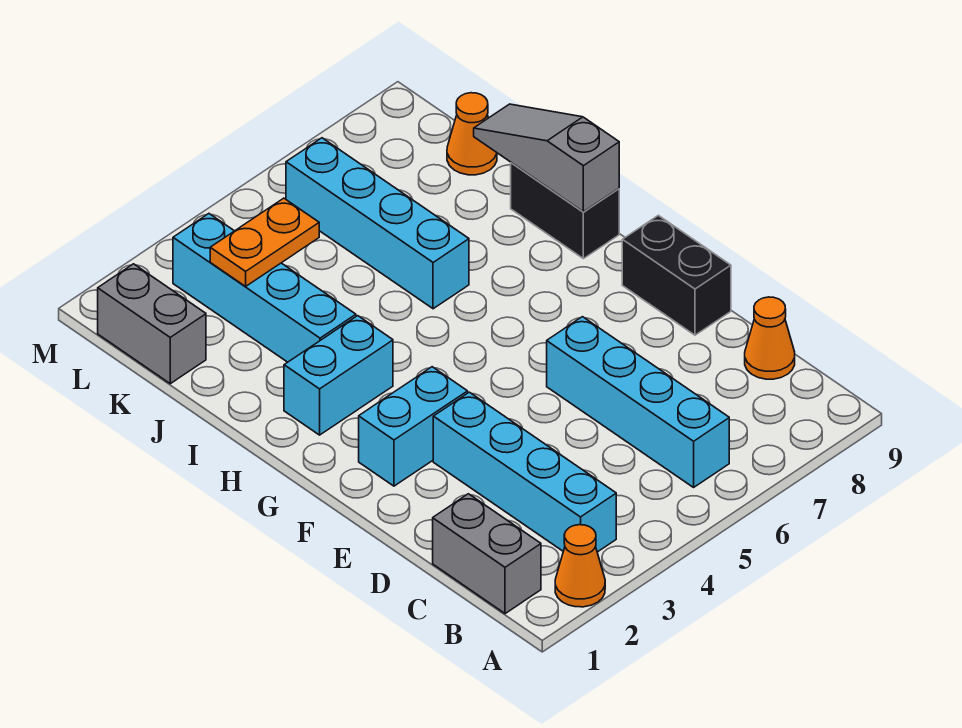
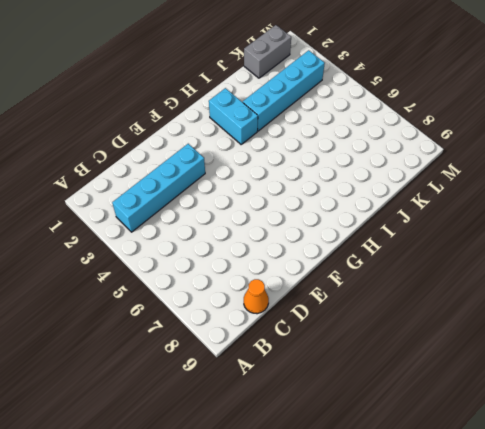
none -> orange cone A2 level 1
none -> grey brick B1:C1 level 1
none -> cyan brick B6:E6 level 1

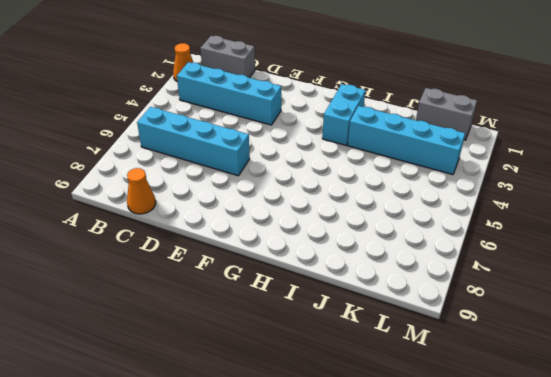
none -> black brick E9:F9 level 1
none -> cyan brick F2:F3 level 1
none -> black brick H9:I9 level 1

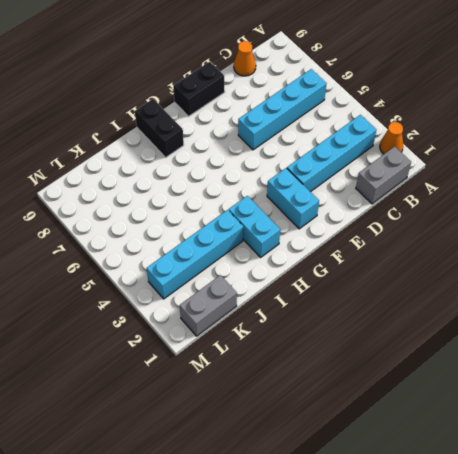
black brick H8:H9 level 1 -> black brick H9:I9 level 1
none -> cyan brick I6:L6 level 1
none -> orange cone K9 level 1
none -> grey slope H9:J9 level 2 top H

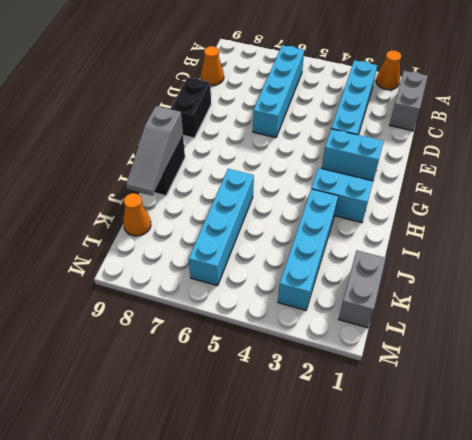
none -> orange plate K3:K4 level 2

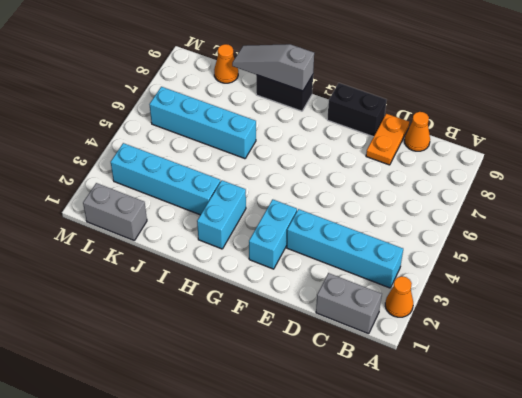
orange plate D8:D9 level 1 -> orange plate K3:K4 level 2
none -> cyan brick B6:E6 level 1

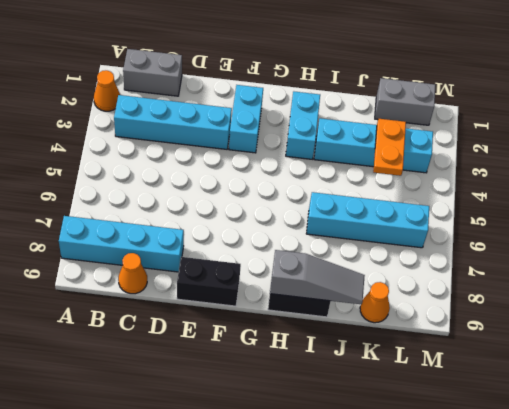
cyan brick A8:D8 level 1 -> cyan brick B6:E6 level 1

